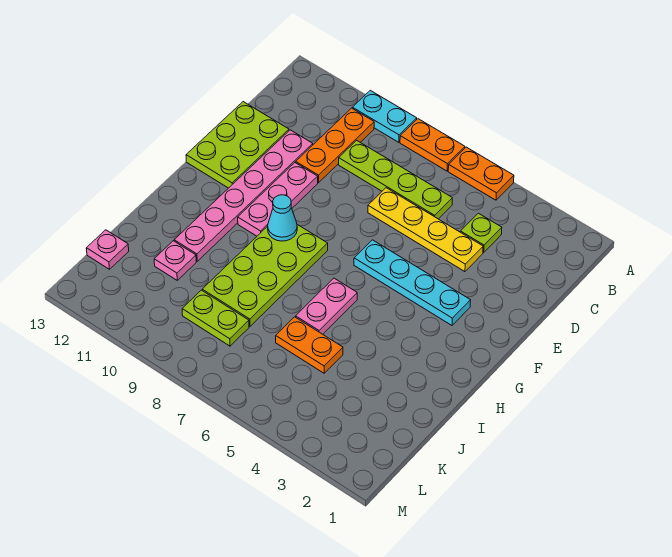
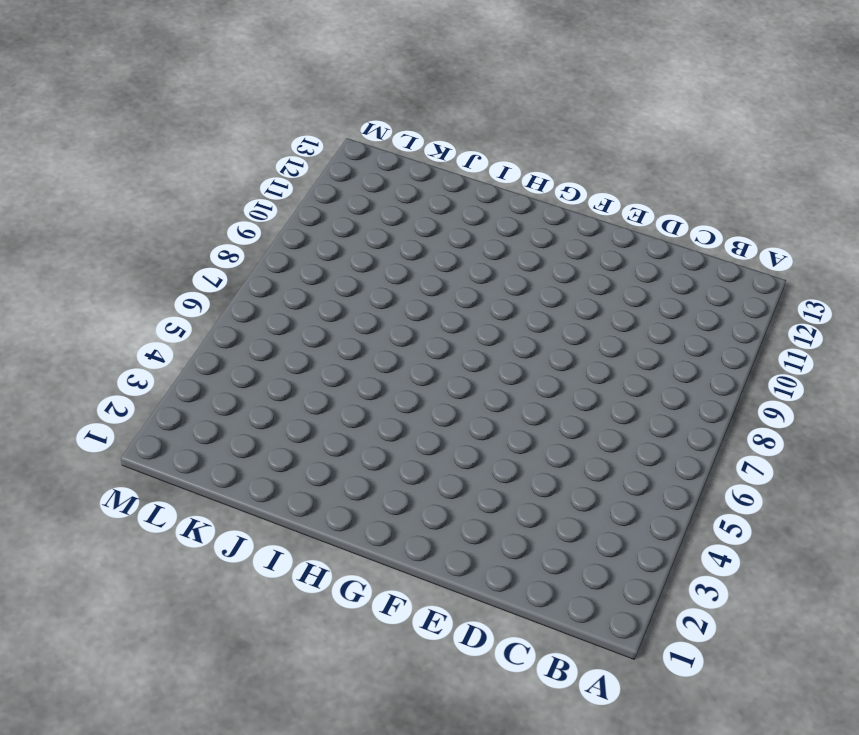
none -> orange plate A5:A6 level 1
none -> orange plate A7:A8 level 1
none -> cyan plate A9:A10 level 1

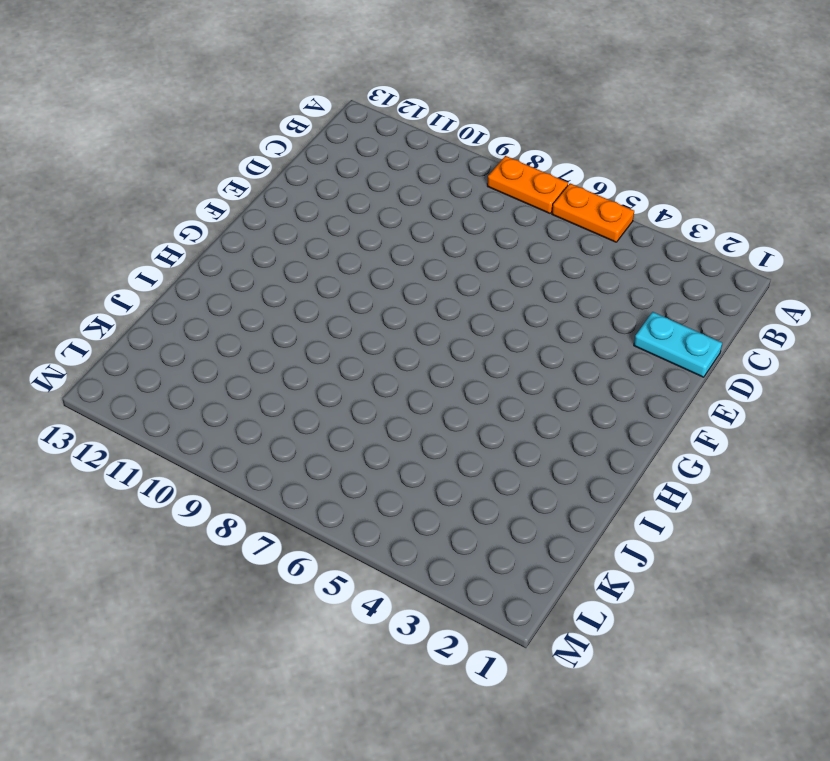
cyan plate D1:D2 level 1 -> cyan plate A9:A10 level 1
none -> orange plate B10:D10 level 1
none -> lime plate C4 level 1
none -> lime plate C6:C9 level 1

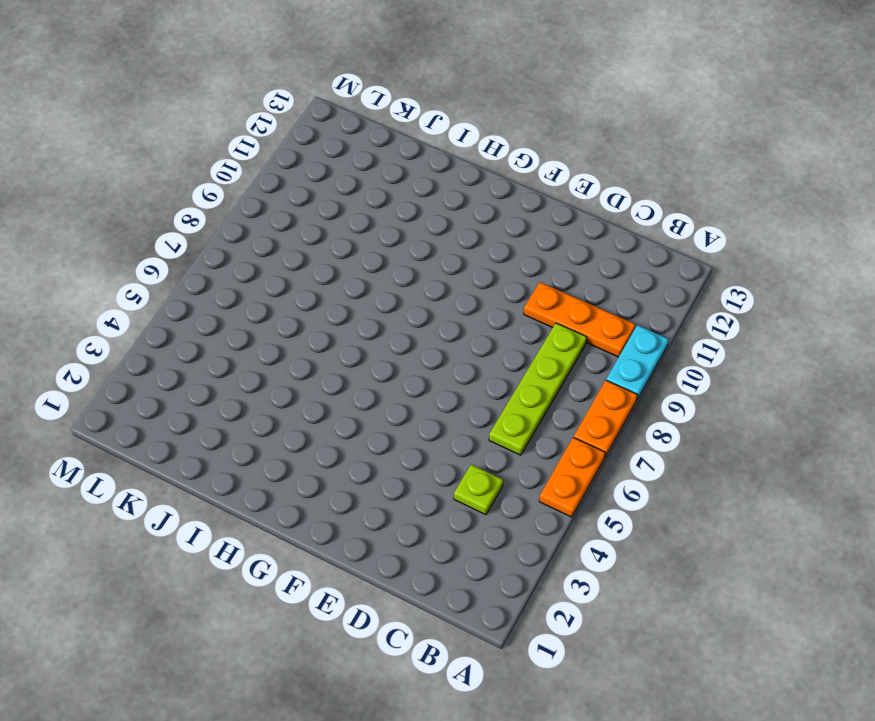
none -> yellow plate D4:D7 level 1
none -> pink plate D11:I11 level 1
none -> lime plate D12:F13 level 1

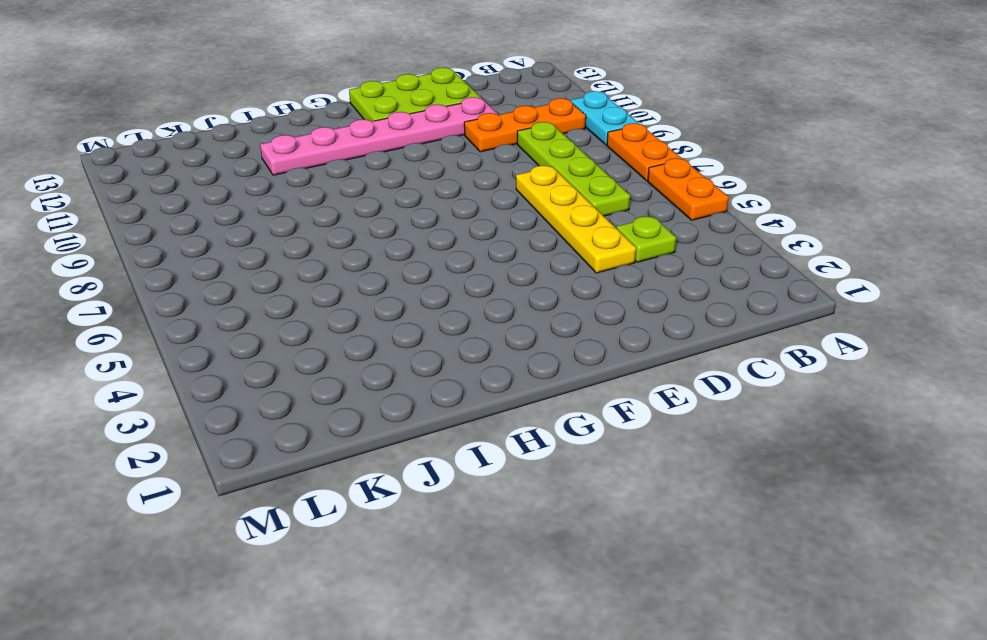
none -> pink plate E10:G10 level 1
none -> cyan plate F3:F6 level 1
none -> lime plate G8:J9 level 1

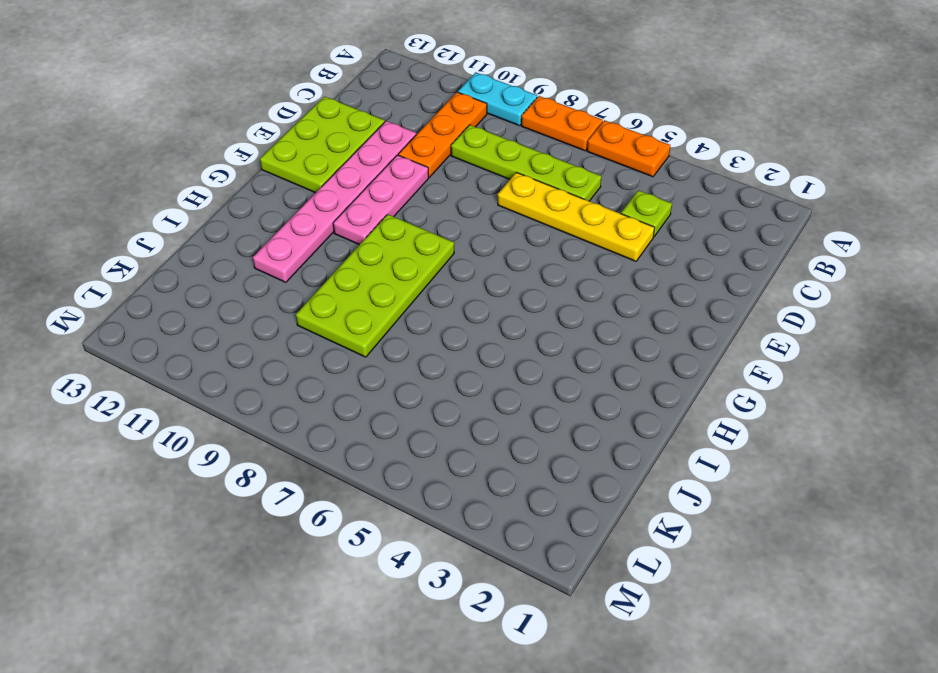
none -> cyan plate F3:F6 level 1
none -> pink plate H6:I6 level 1
none -> orange plate J5:J6 level 1

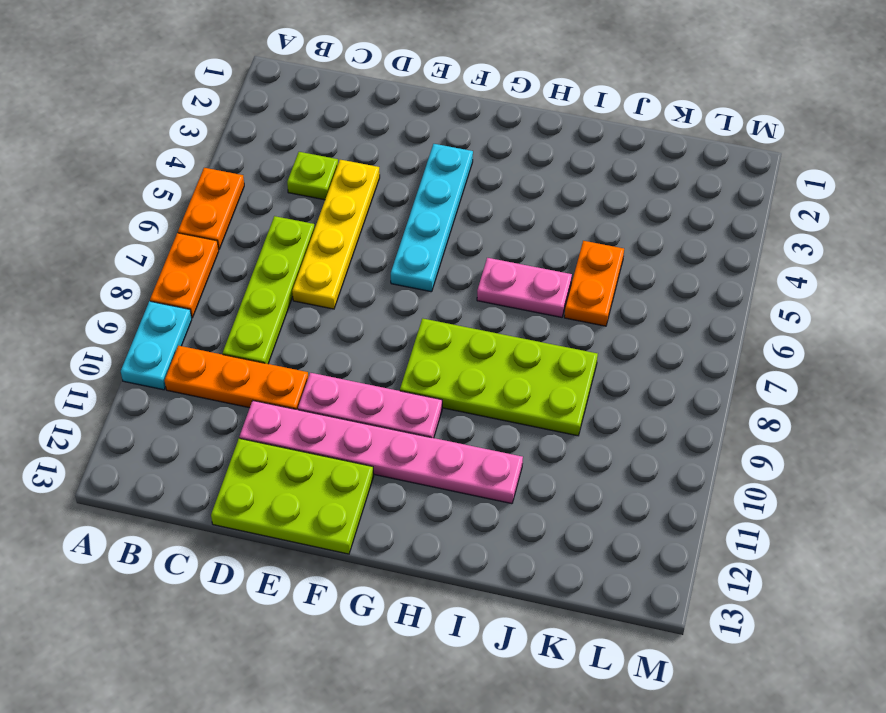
none -> pink plate J11 level 1
none -> lime plate K8:K9 level 1
none -> pink plate K13 level 1

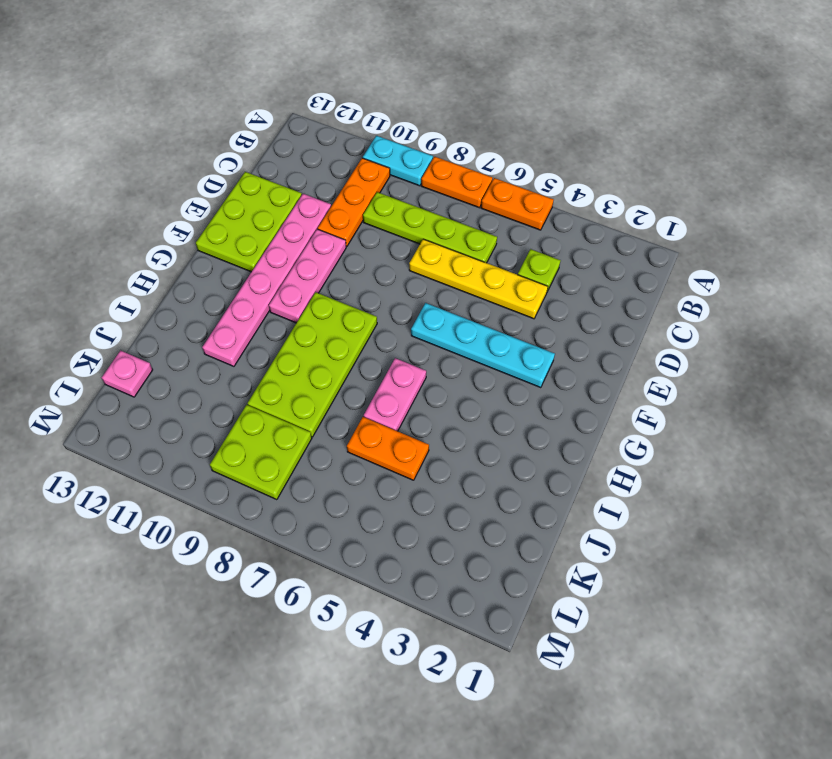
lime plate K8:L9 level 1 -> lime plate K8:K9 level 1
none -> pink plate J11 level 1
none -> cyan cone G9 level 2

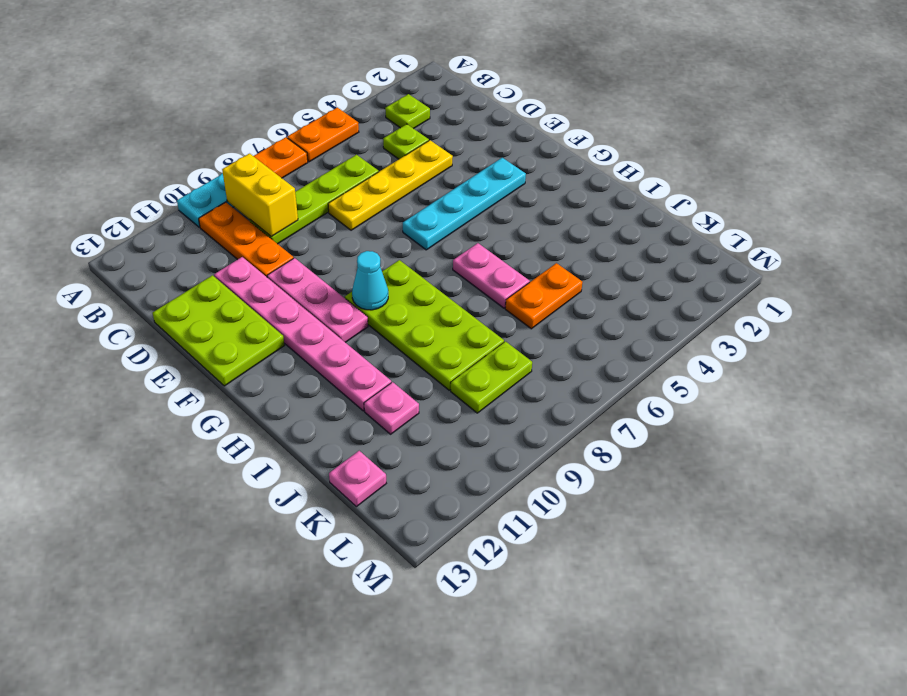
lime plate B3 level 1 -> none
yellow brick B9:C9 level 2 -> none

